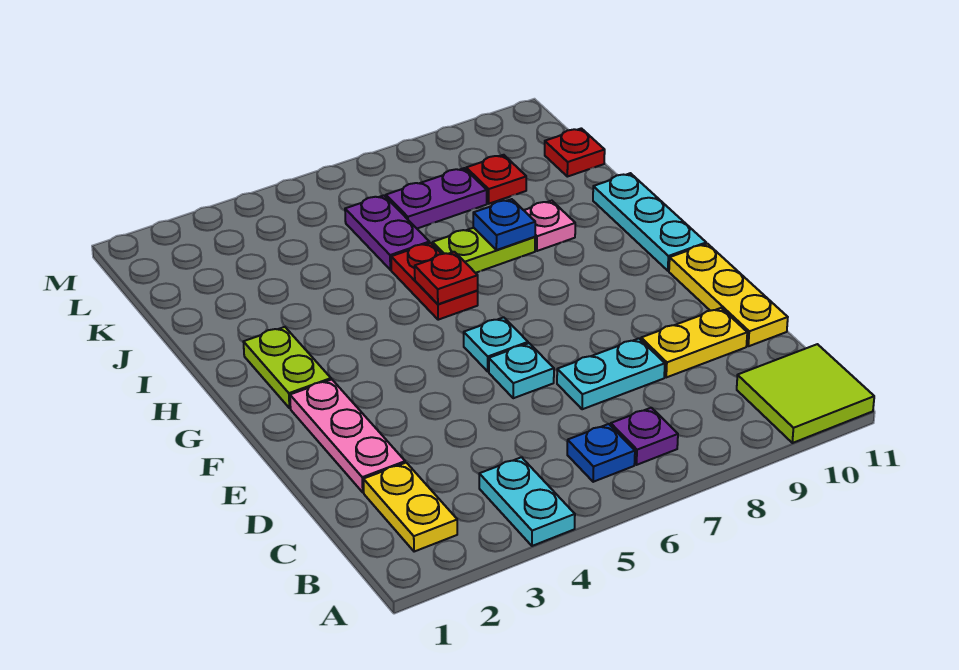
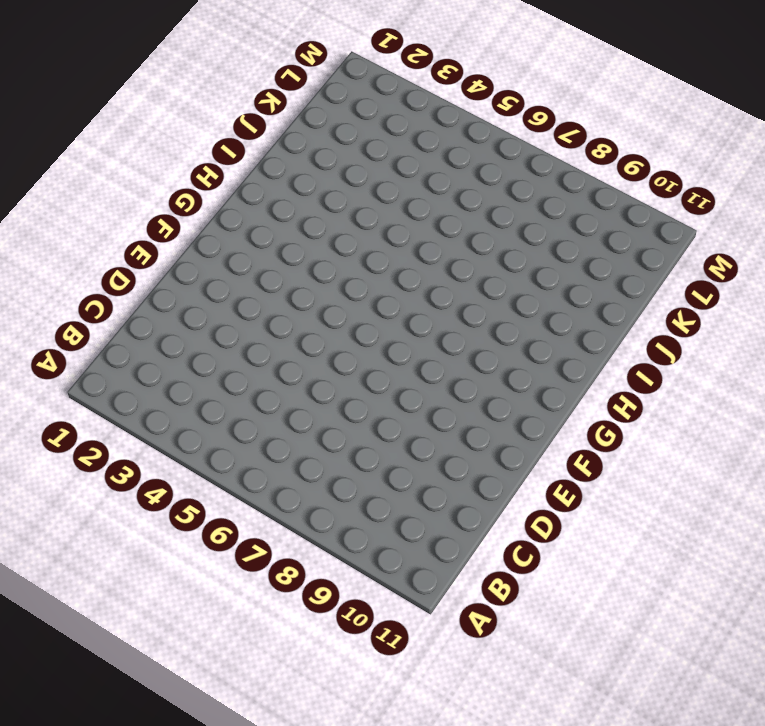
none -> cyan plate A4:B4 level 1
none -> lime tile A10:B11 level 1
none -> yellow plate B2:C2 level 1

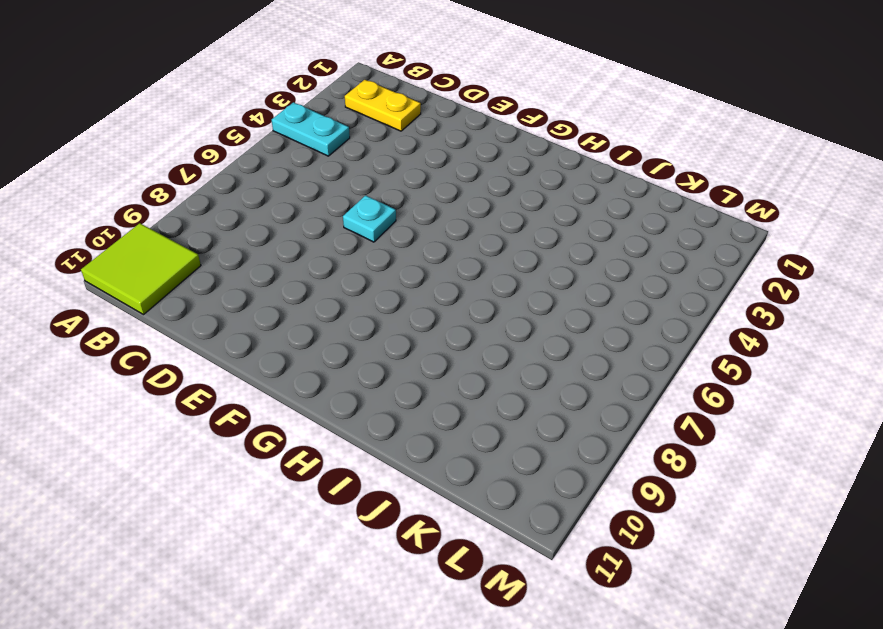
none -> blue plate B6 level 1
none -> purple plate B7 level 1
none -> pink plate D2:F2 level 1

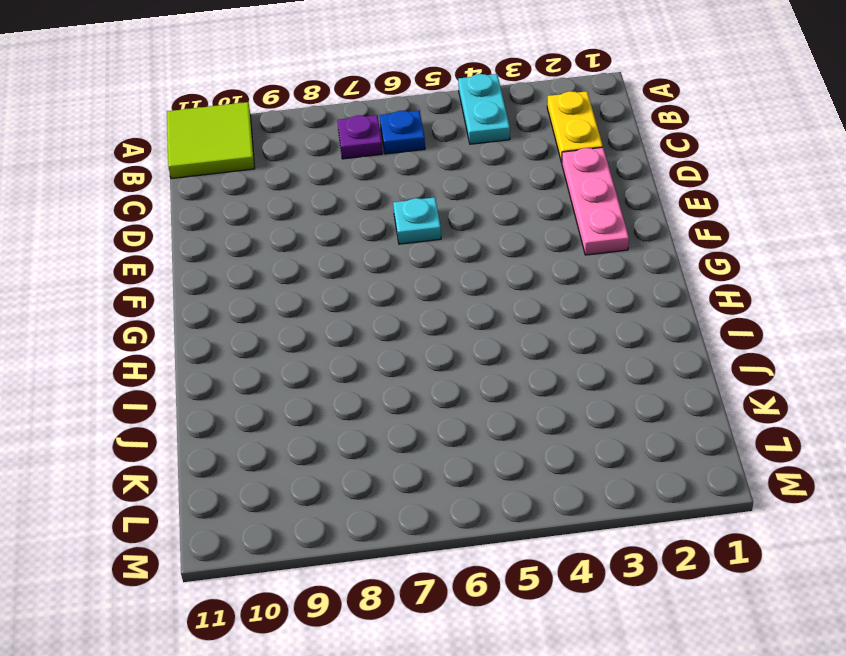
none -> cyan plate D7:D8 level 1
none -> yellow plate D9:D10 level 1
none -> yellow plate D11:F11 level 1

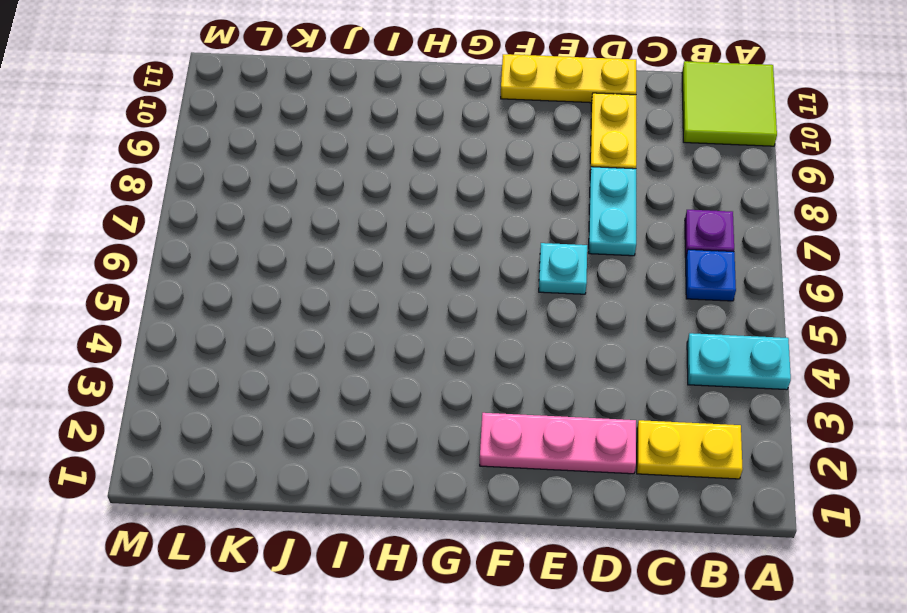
none -> cyan plate F6 level 1
none -> lime plate G2:H2 level 1
none -> cyan plate G11:I11 level 1

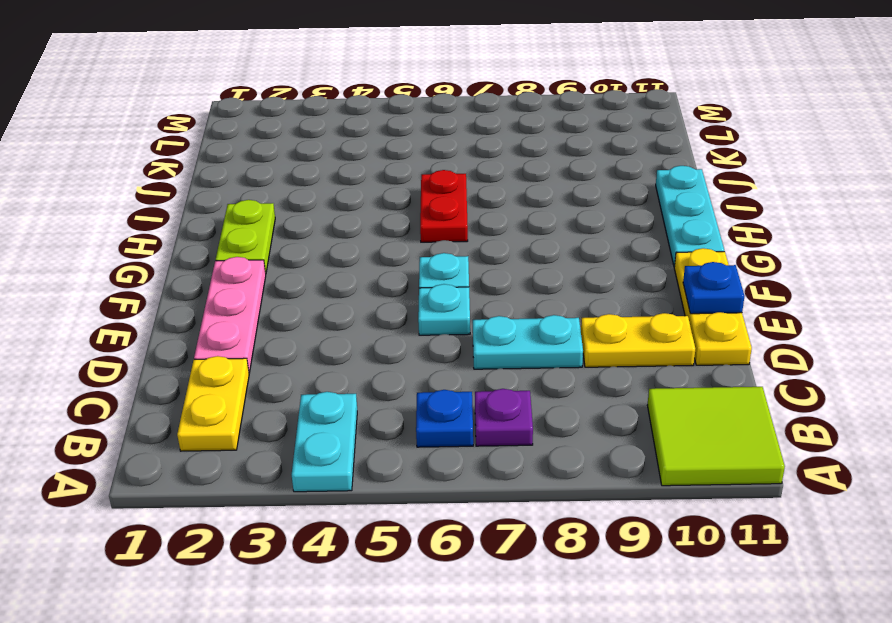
blue plate E11 level 2 -> blue plate I8 level 2
none -> lime plate I7:I8 level 1
none -> pink plate I9 level 1
none -> purple plate J6:K6 level 1

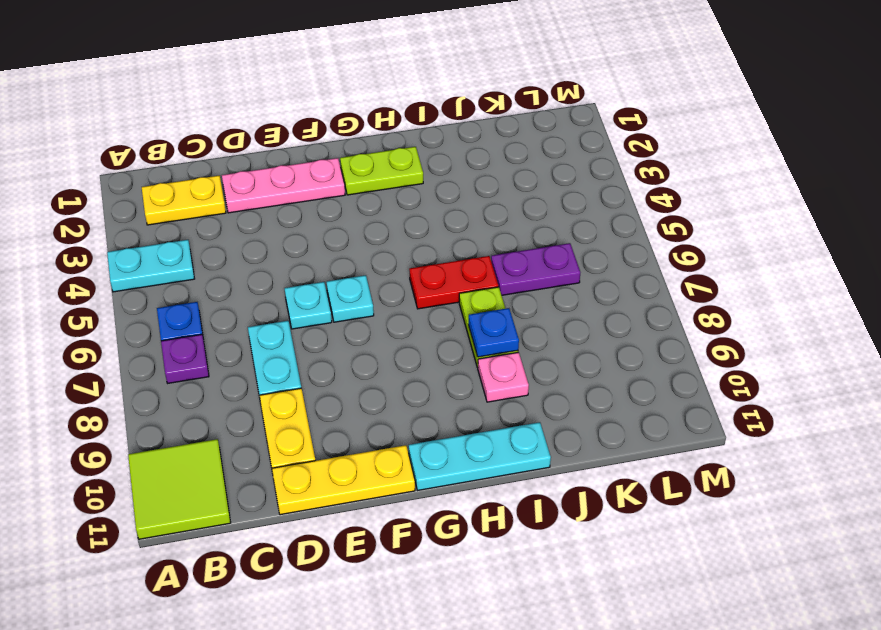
none -> purple plate K7:K8 level 1
none -> red plate K9 level 1
none -> red plate K11 level 1

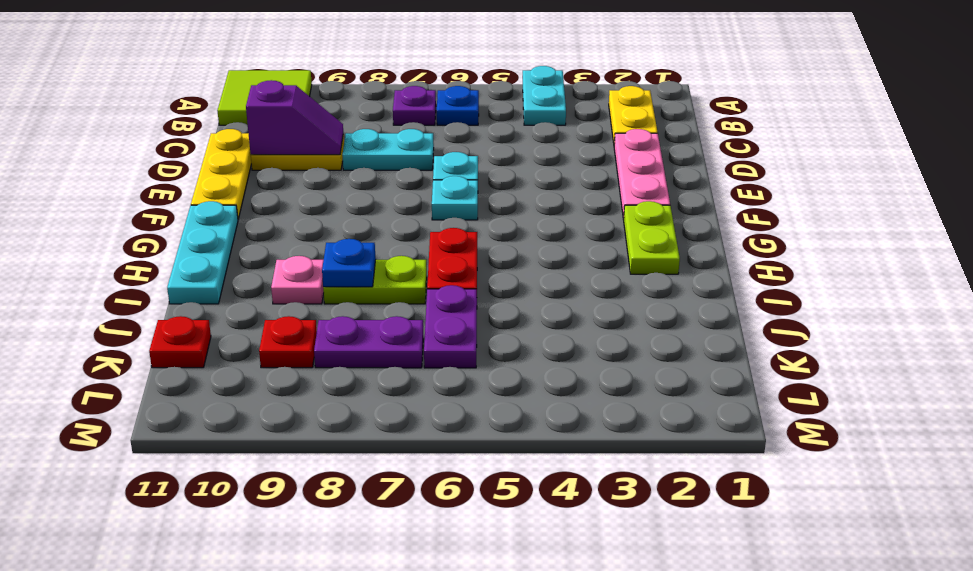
purple slope D9:D10 level 2 top 10 -> none
none -> red plate H6 level 2

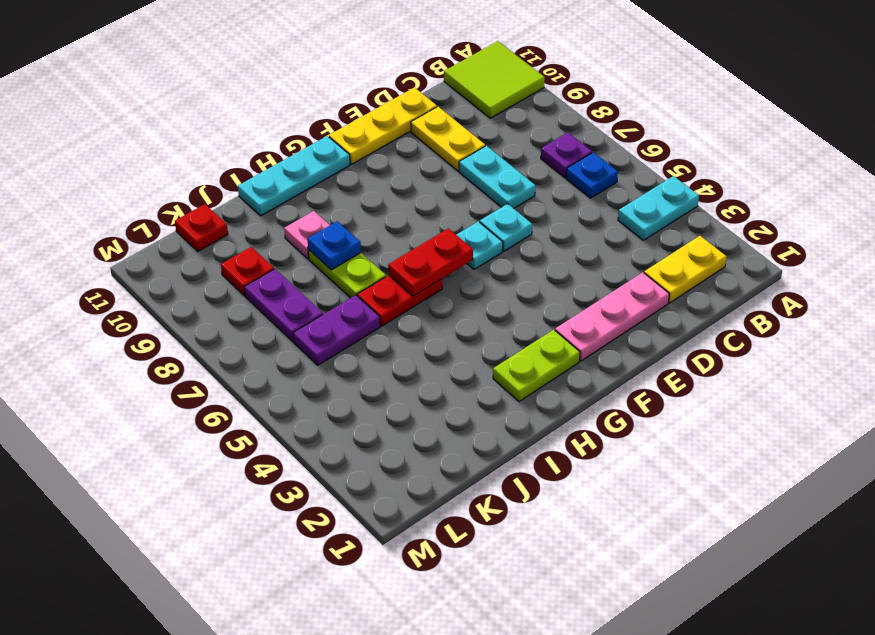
red plate G6:H6 level 2 -> red plate H6 level 2

